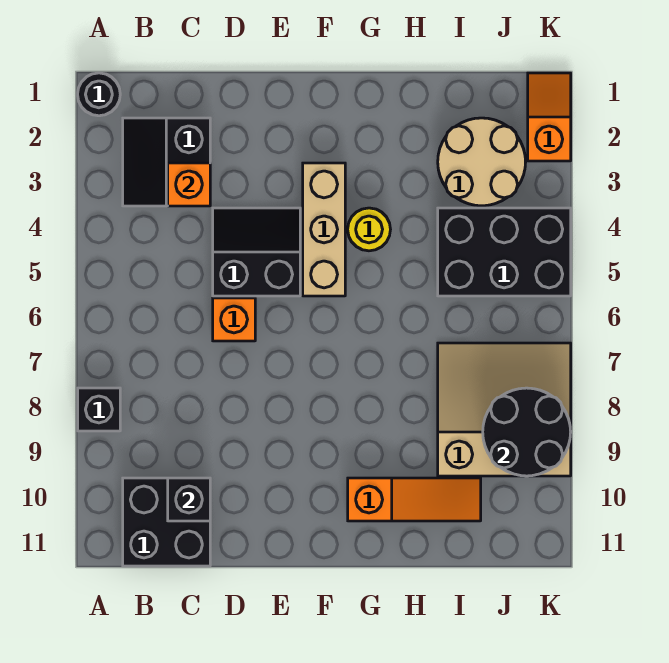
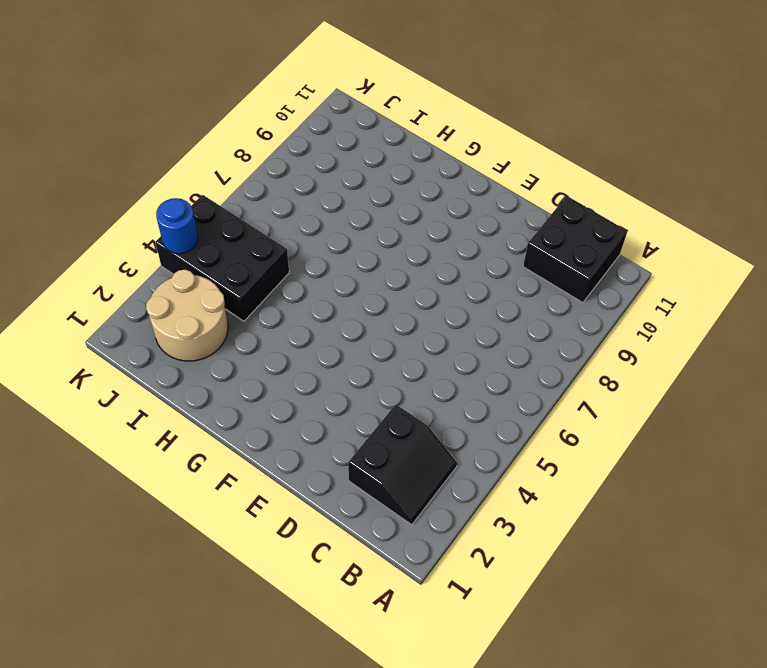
blue round brick K4 level 2 -> none
none -> black round brick A1 level 1
none -> black brick A8 level 1
none -> black slope D4:E5 level 1 top 5

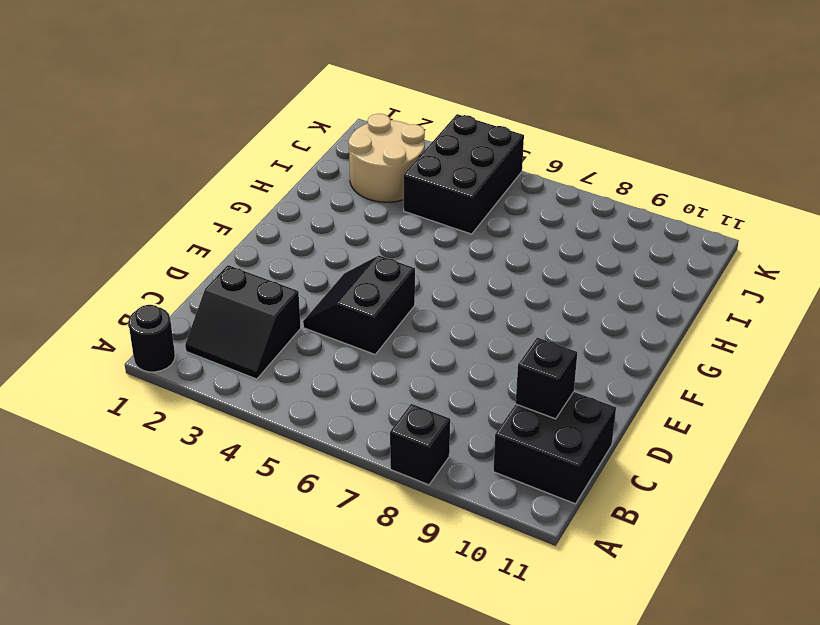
none -> orange brick D6 level 1
none -> tan brick F3:F5 level 1
none -> yellow round brick G4 level 1

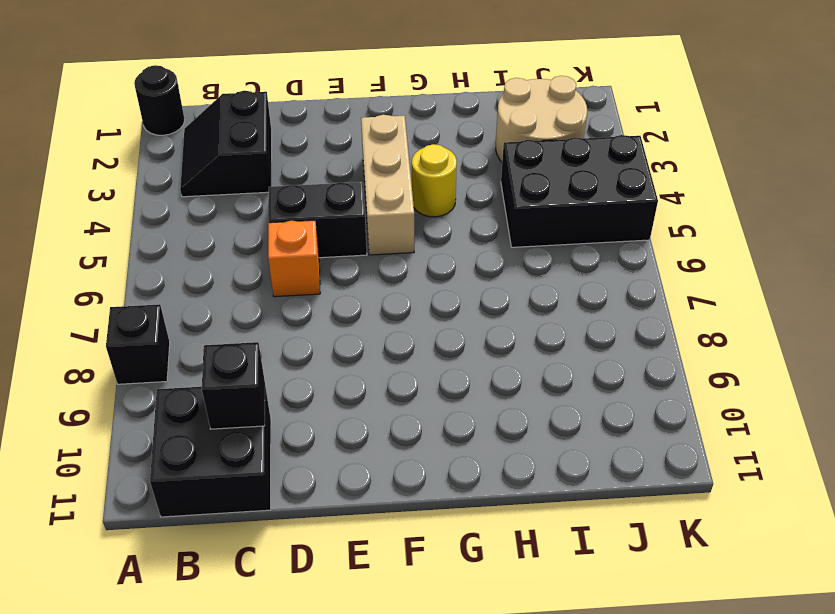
none -> orange slope G10:I10 level 1 top G
none -> tan slope I7:K9 level 1 top 9
none -> orange slope K1:K2 level 1 top 2

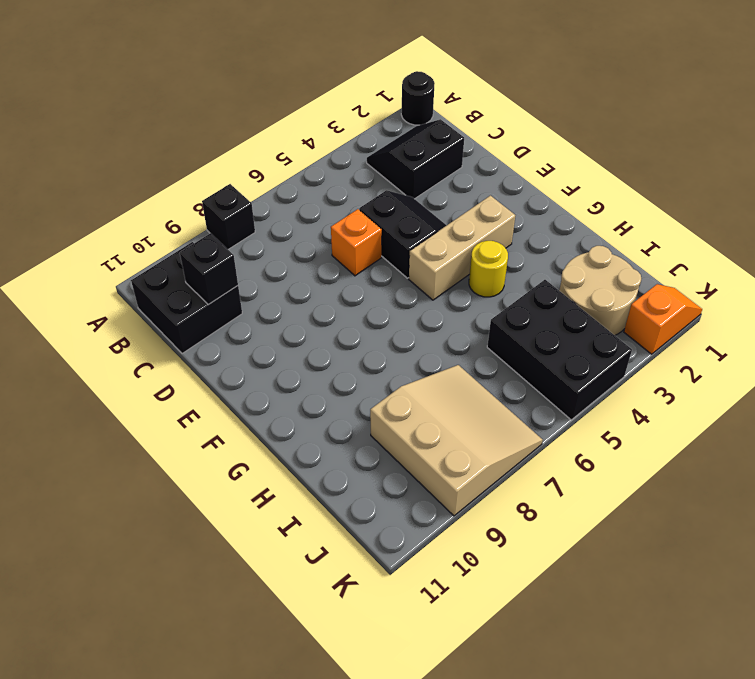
none -> orange slope G10:I10 level 1 top G
none -> orange brick C3 level 2
none -> black round brick J8:K9 level 2

